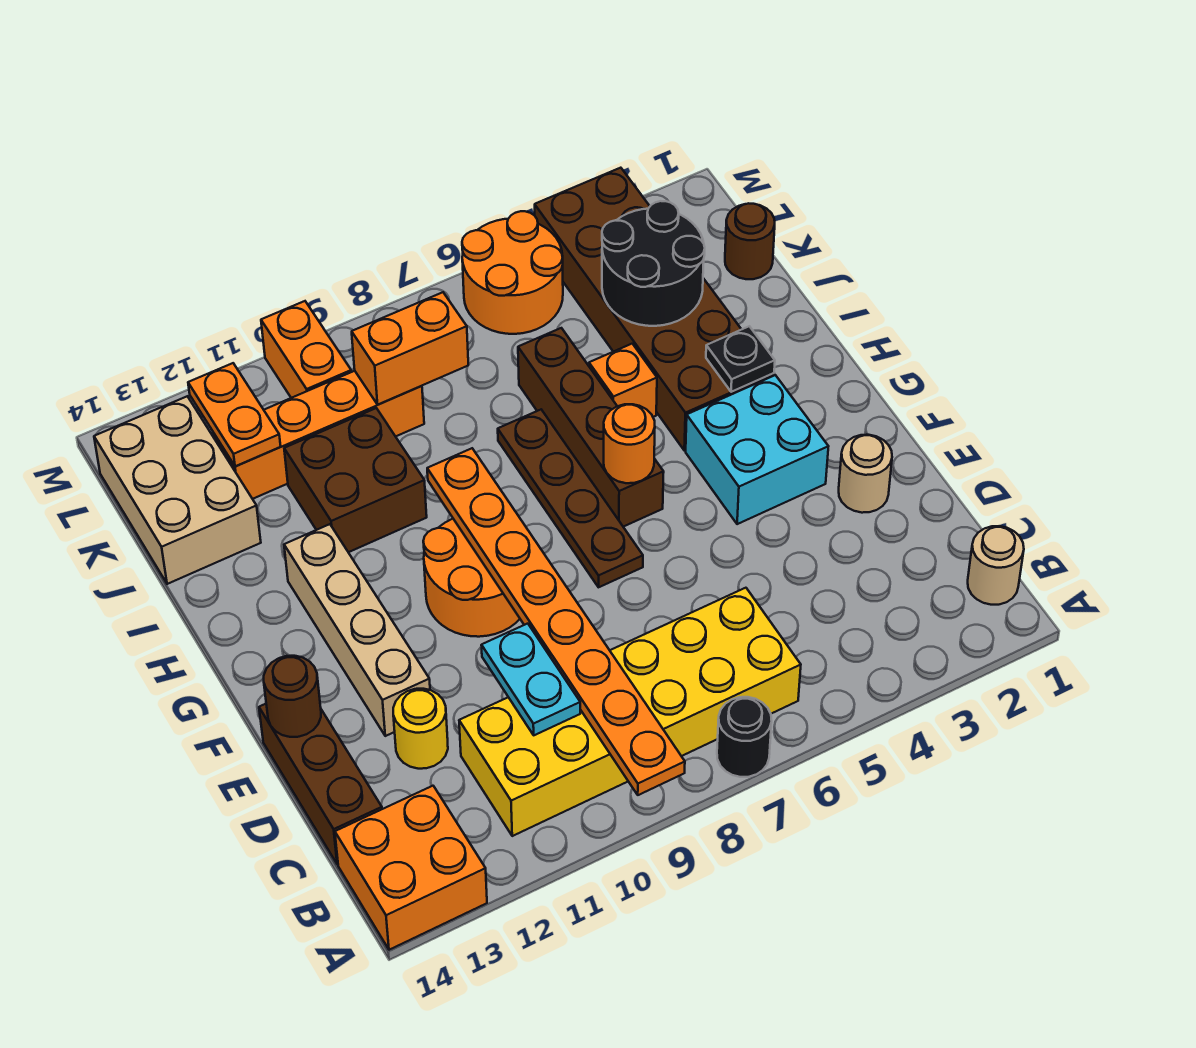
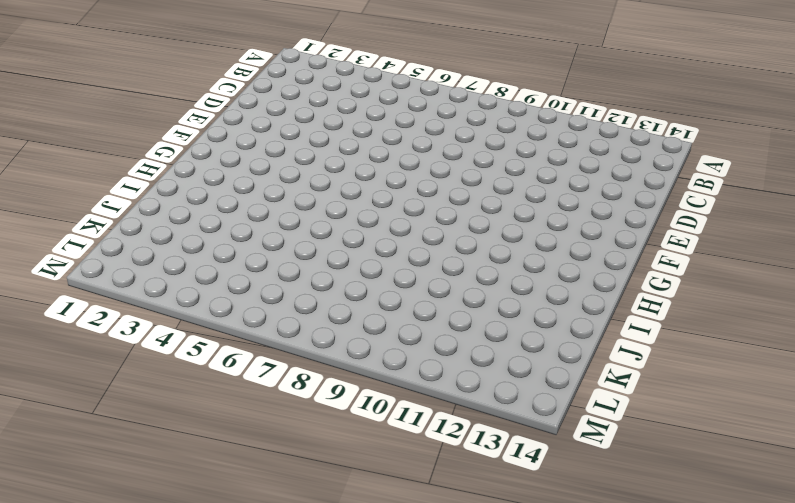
none -> black round brick A7 level 1
none -> orange brick A13:B14 level 1
none -> tan round brick B1 level 1

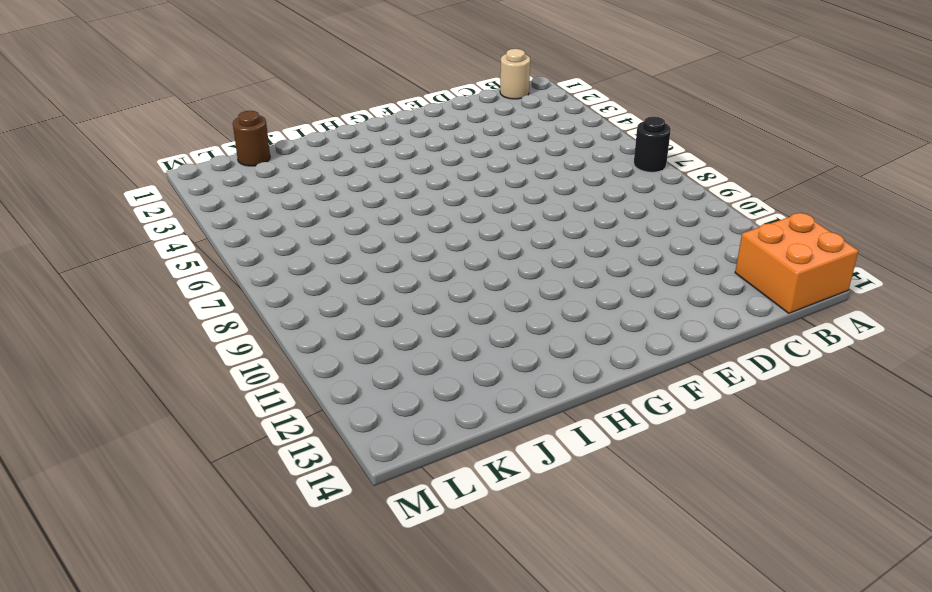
none -> yellow brick B6:C11 level 1
none -> brown brick C14:E14 level 1
none -> yellow round brick D12 level 1

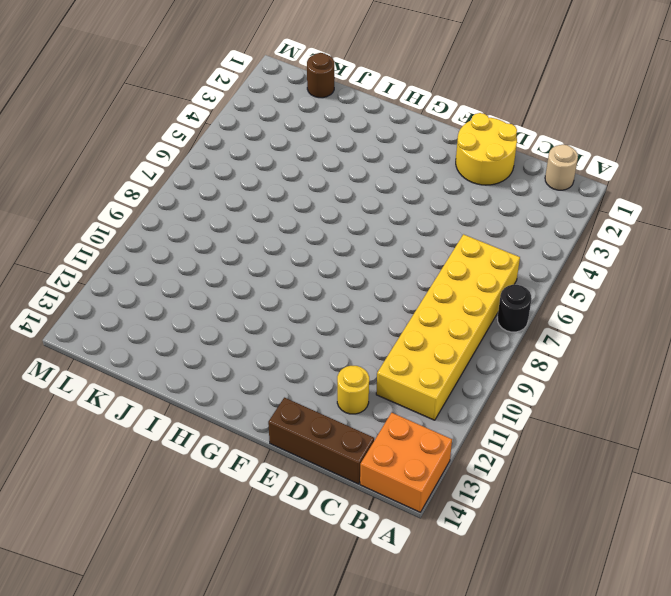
yellow round brick D1:E2 level 1 -> tan round brick E2 level 1
none -> tan brick E12:H12 level 1
none -> cyan brick F3:G4 level 1
none -> brown plate F7:I7 level 1

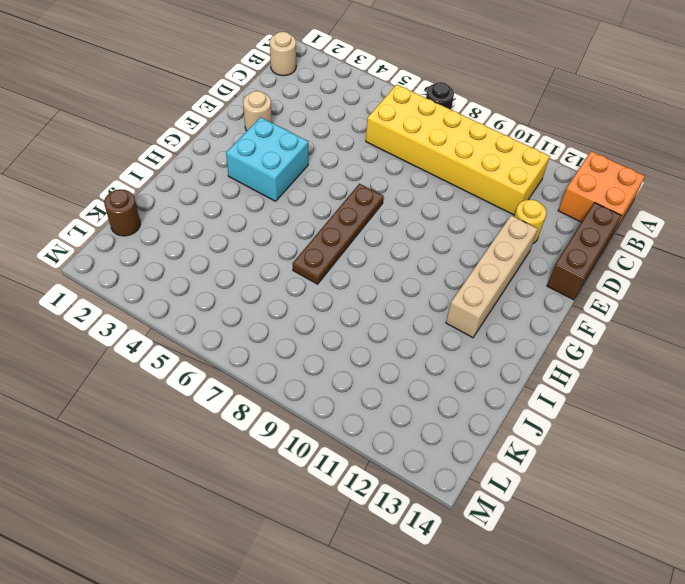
none -> orange round brick F9:G10 level 1
none -> brown brick G6:J6 level 1
none -> brown brick H3:M4 level 1

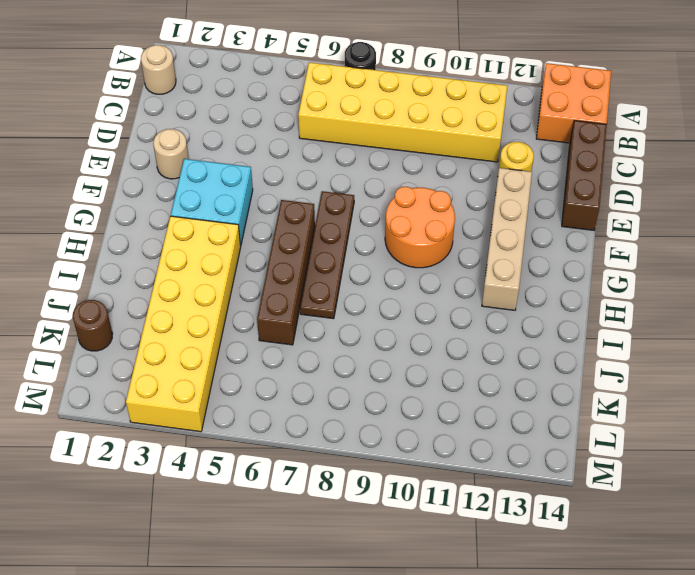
yellow brick H3:M4 level 1 -> brown brick H3:M4 level 1
none -> orange brick I5 level 1
none -> brown brick I10:J11 level 1
none -> tan brick J13:L14 level 1

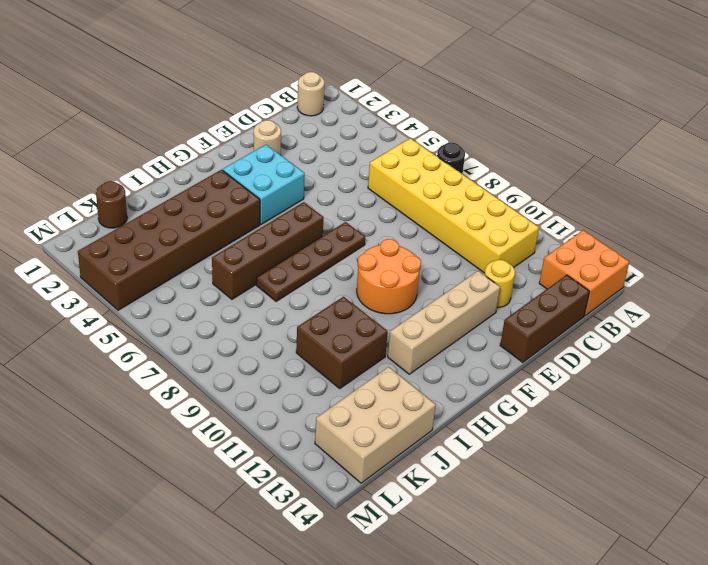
none -> orange brick I5 level 1
none -> orange brick K9:K12 level 1
none -> orange round brick L5:M6 level 1

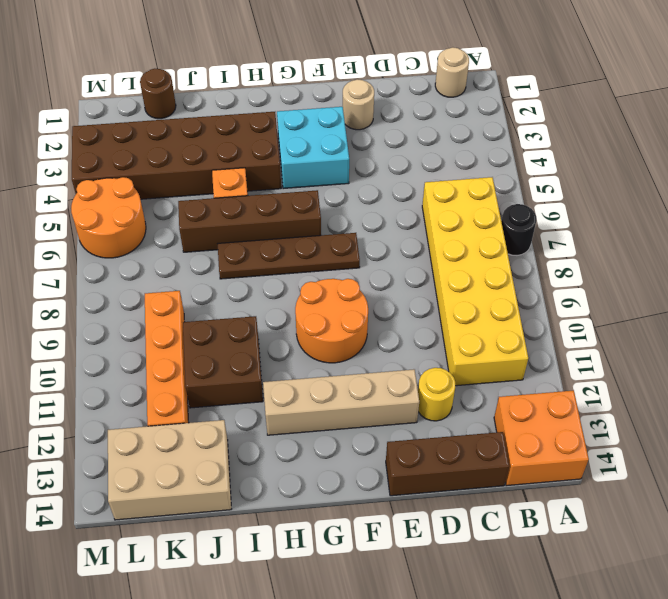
none -> orange brick L10:M10 level 1
none -> orange plate A9:H9 level 2
none -> cyan plate C10:D10 level 2

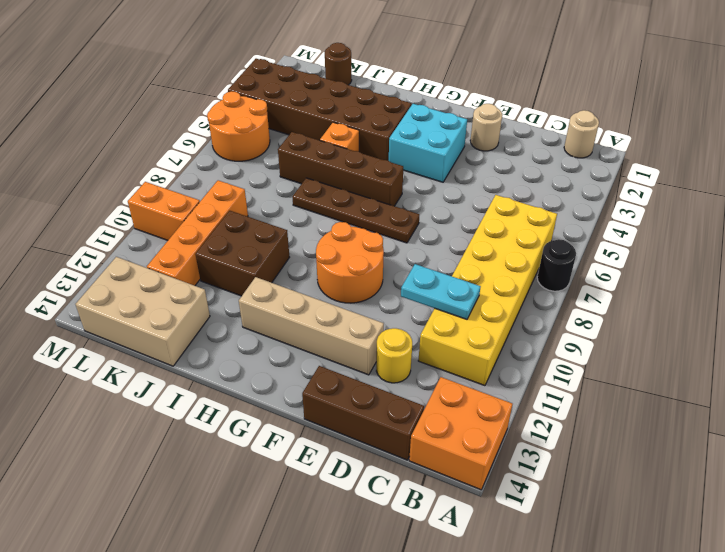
none -> orange plate A9:H9 level 2
none -> brown round brick E14 level 2
none -> orange round brick G6 level 2

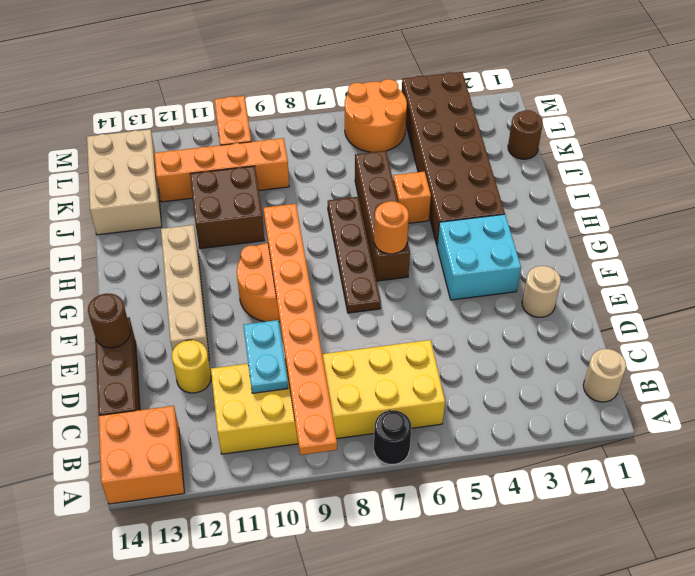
none -> black plate H3 level 2
none -> black round brick J3:K4 level 2
none -> orange brick K8:K9 level 2

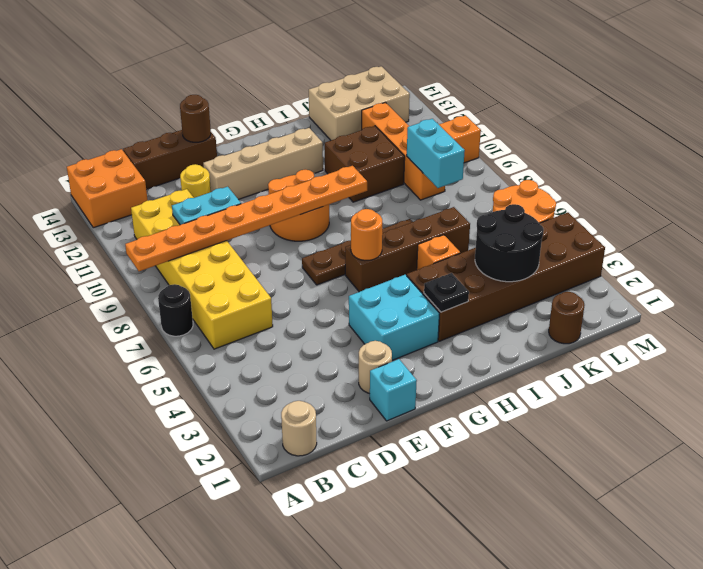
cyan brick E1 level 1 -> none
cyan brick K8:K9 level 2 -> orange brick K8:K9 level 2
none -> orange plate K12:L12 level 2

